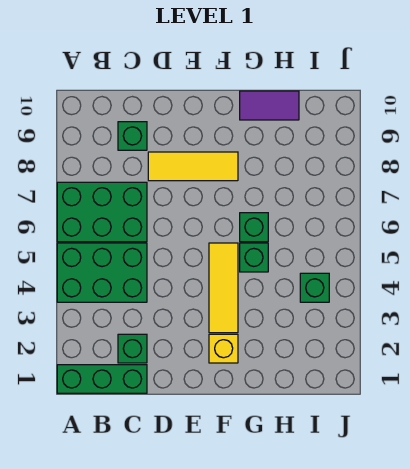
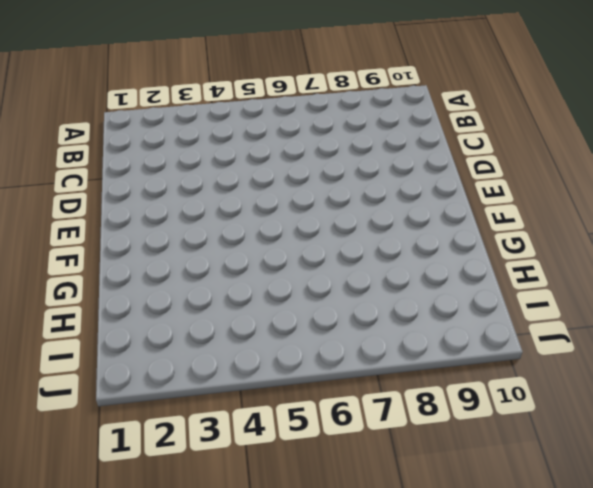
none -> green brick A1:C1 level 1
none -> green brick A4:C5 level 1
none -> green brick A6:C7 level 1

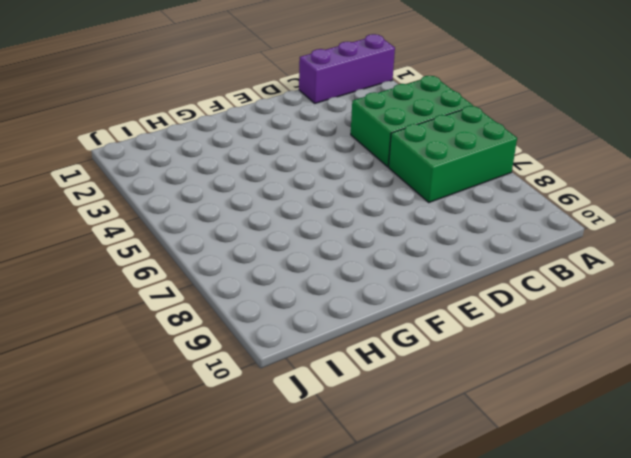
purple brick A1:C1 level 1 -> green brick A1:C1 level 1
none -> green brick C2 level 1
none -> green brick C9 level 1
none -> yellow tile D8:F8 level 1

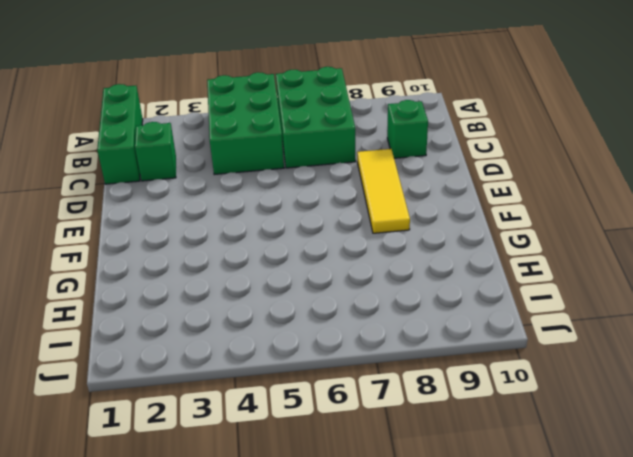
none -> yellow brick F2 level 1
none -> yellow tile F3:F5 level 1
none -> green brick G5 level 1

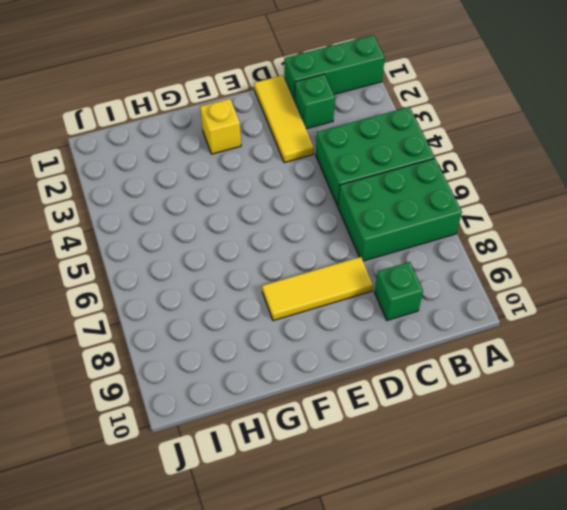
yellow tile D1:D3 level 1 -> yellow tile F3:F5 level 1
none -> green brick G5 level 1
none -> green brick G6 level 1
none -> purple tile G10:H10 level 1

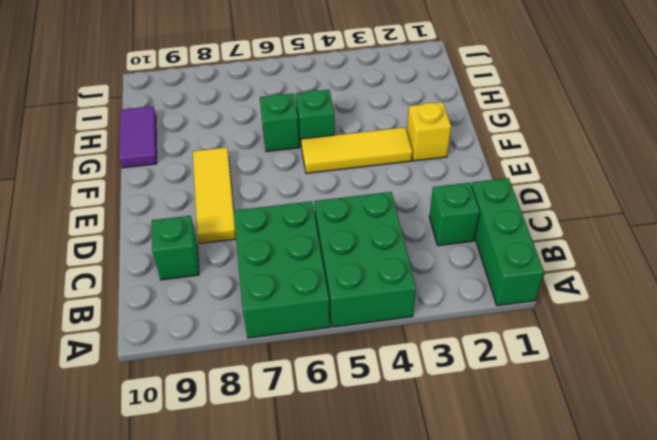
none -> green brick I4 level 1

